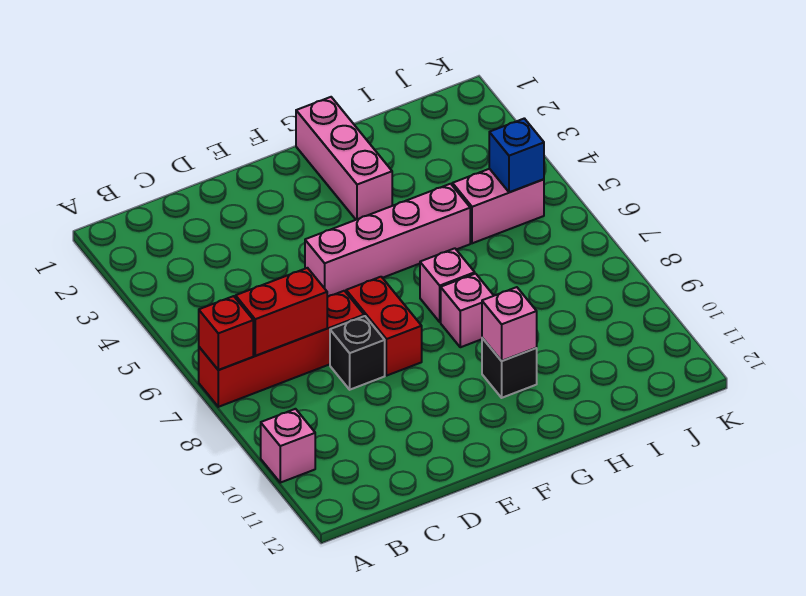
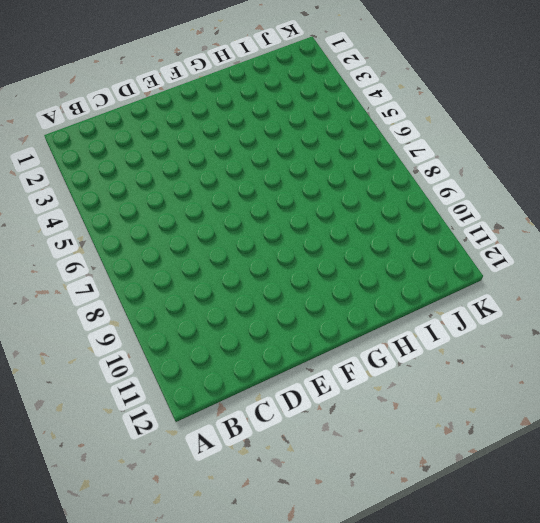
none -> red brick A7:D7 level 1
none -> pink brick A10 level 1
none -> black brick D8 level 1

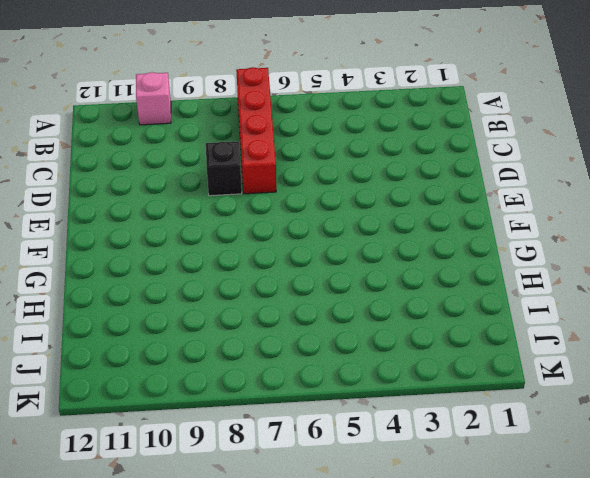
none -> pink brick E5:H5 level 1
none -> red brick E7:E8 level 1
none -> pink brick G1:G3 level 1

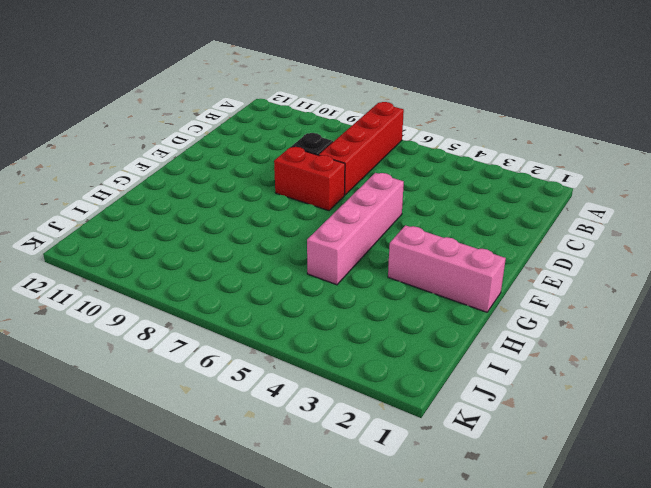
none -> pink brick A10 level 1
none -> pink brick G7 level 1
none -> pink brick G8 level 1

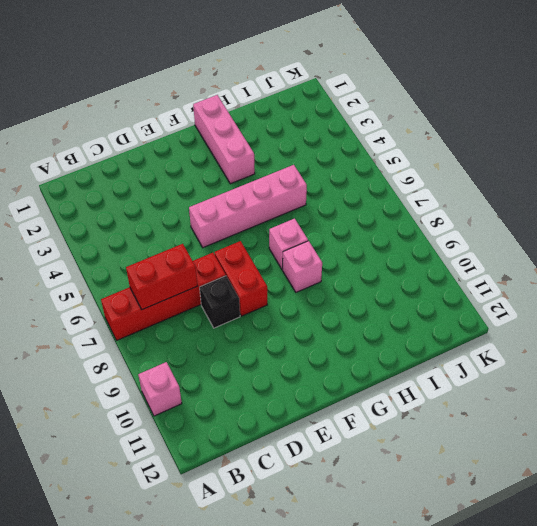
none -> black brick G10 level 1
none -> pink brick I5:J5 level 1
none -> red brick A7 level 2

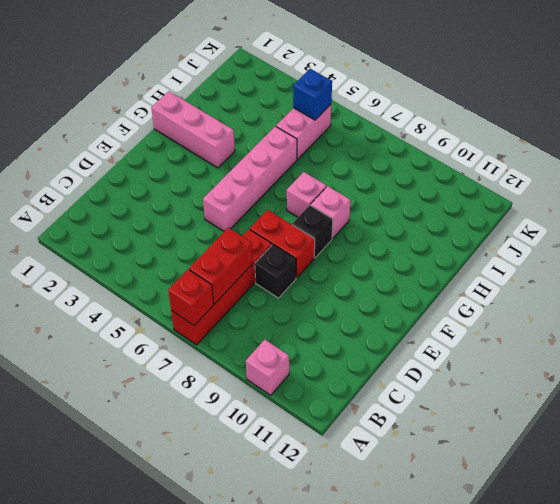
black brick F8 level 1 -> black brick G10 level 1
none -> pink brick G10 level 2

